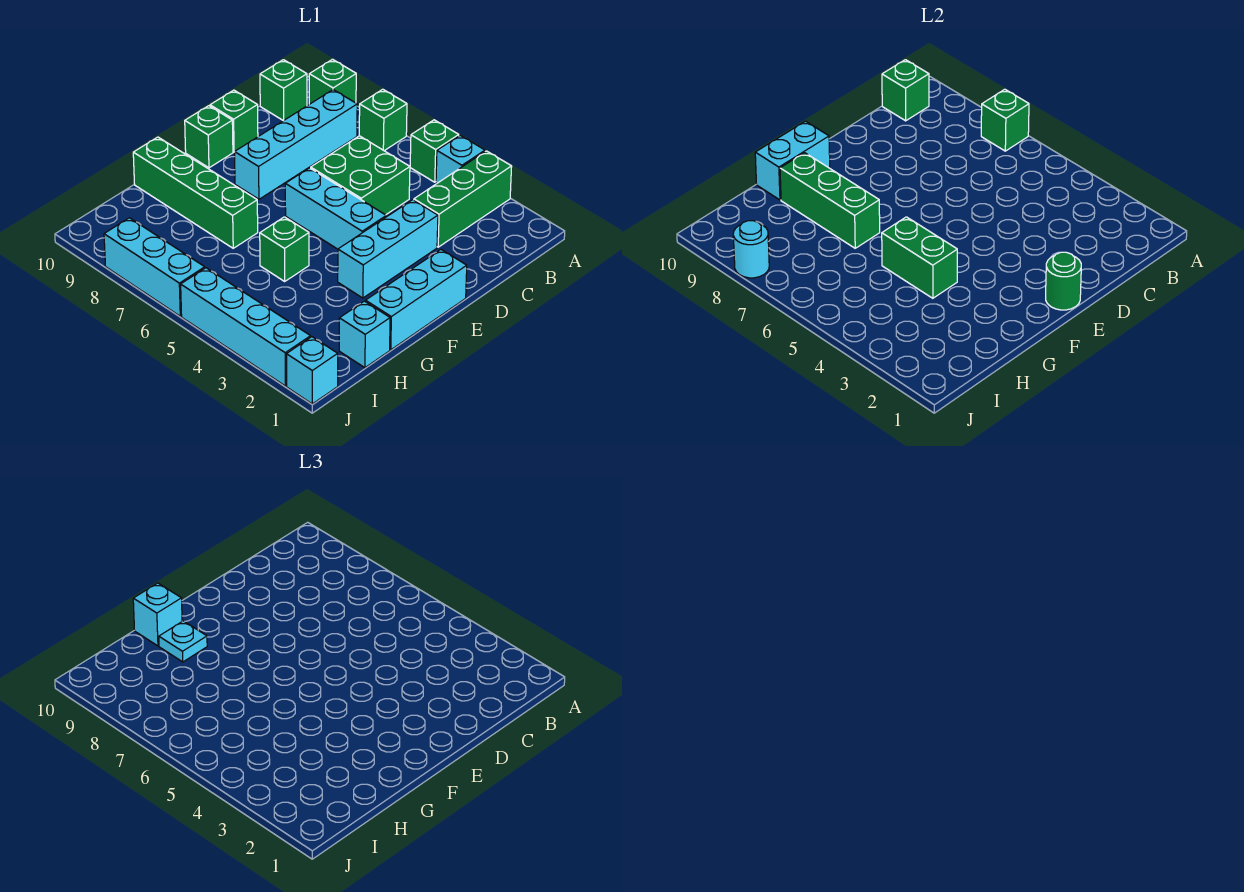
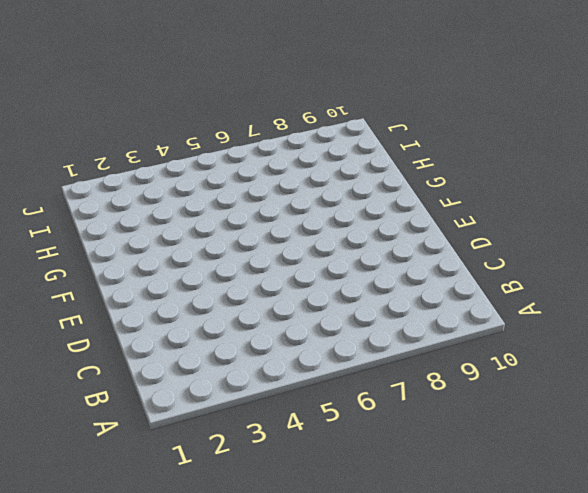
none -> green brick A3:C3 level 1
none -> cyan brick A4 level 1
none -> green brick A5 level 1

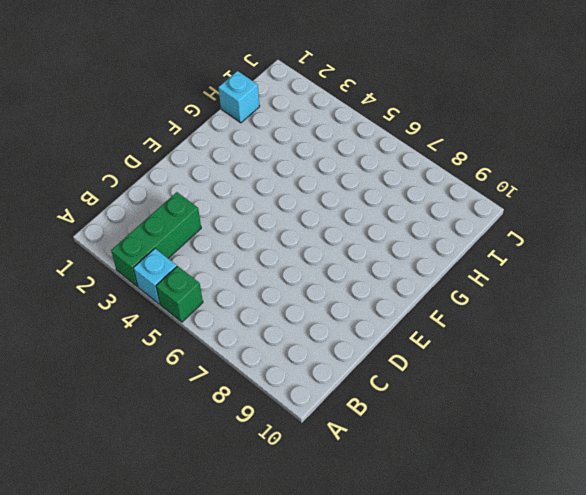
none -> green brick A7 level 1
none -> green brick A9 level 1
none -> cyan brick B8:E8 level 1

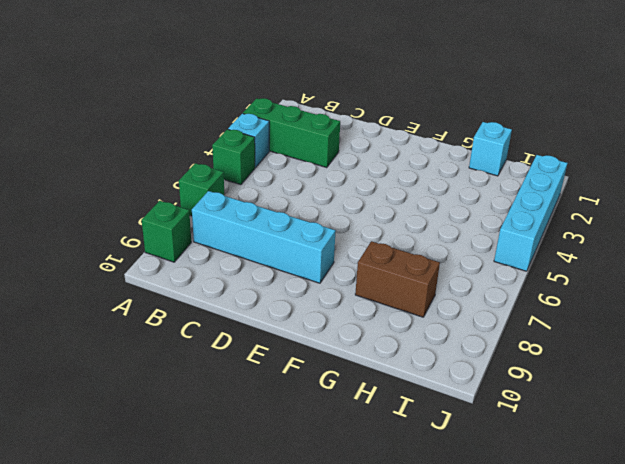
brown brick G8:H8 level 1 -> green brick G7:G10 level 1
none -> green brick B10 level 1
none -> green brick C5:D6 level 1
none -> cyan brick D3:F3 level 1

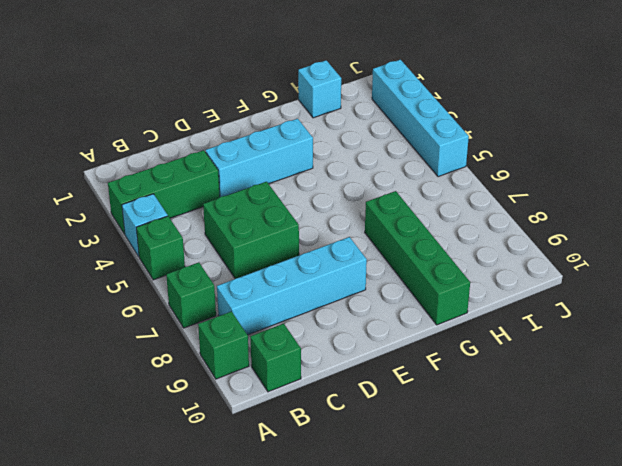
none -> green brick D10 level 1
none -> cyan brick E1:G1 level 1
none -> cyan brick E4:E6 level 1

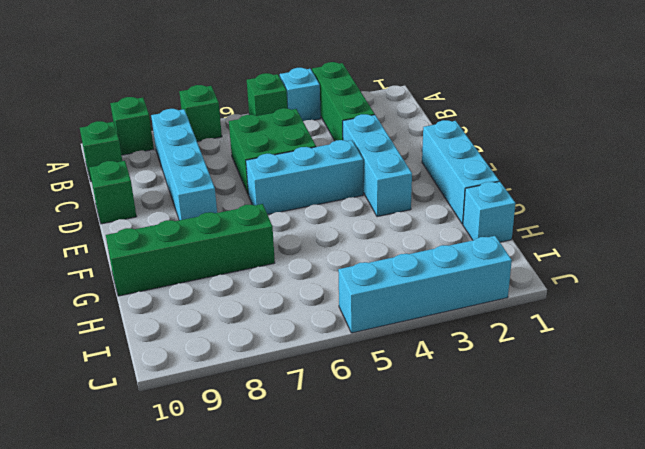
none -> green brick E10 level 1
none -> green brick G5 level 1
none -> cyan brick J1 level 1

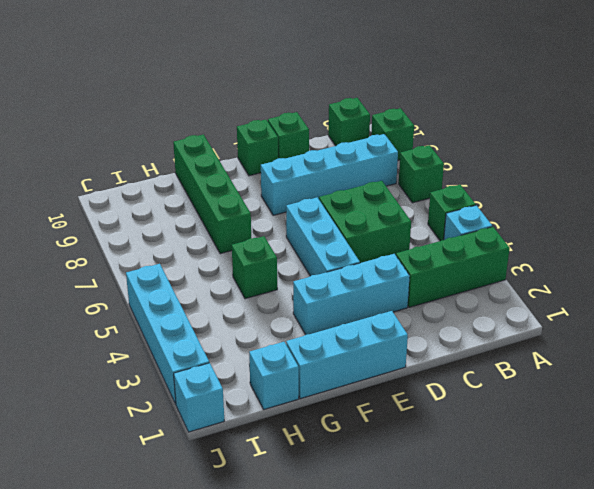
none -> cyan brick J6:J8 level 1
none -> green brick A7 level 2
none -> green brick B10 level 2

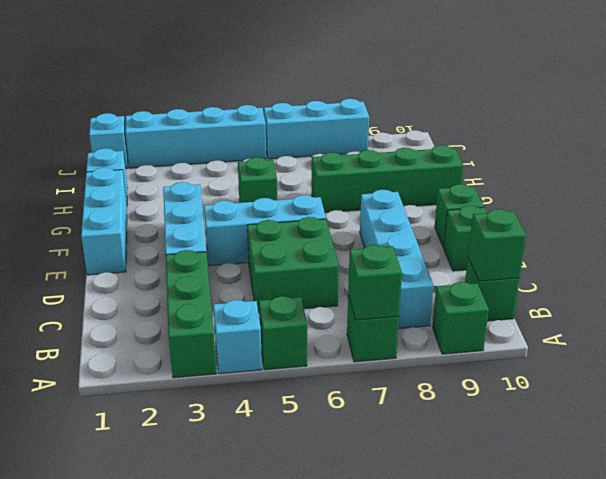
none -> green round brick E1 level 2
none -> cyan brick F10:G10 level 2
none -> green brick G4:G5 level 2

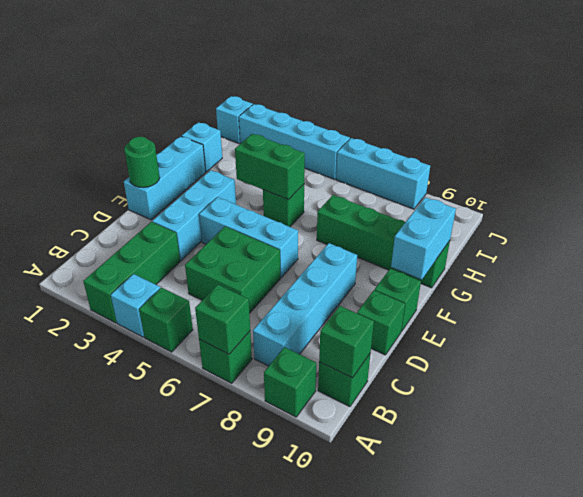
none -> green brick G7:G9 level 2
none -> cyan round brick J8 level 2
none -> cyan plate G9 level 3

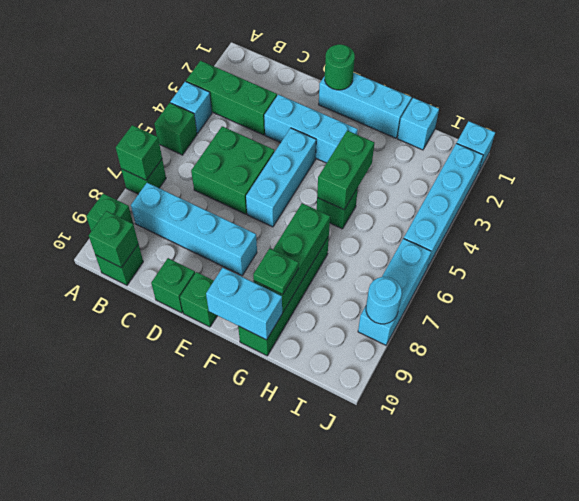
green plate G9 level 3 -> cyan plate G9 level 3
none -> cyan brick G10 level 3

